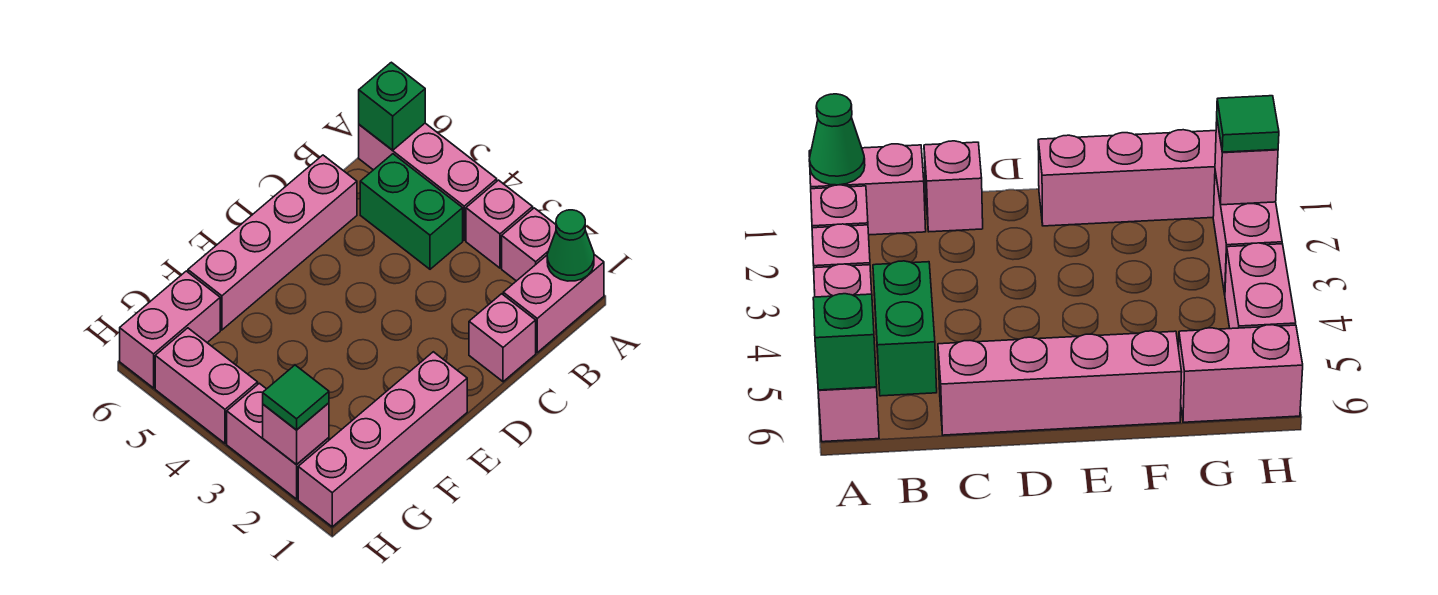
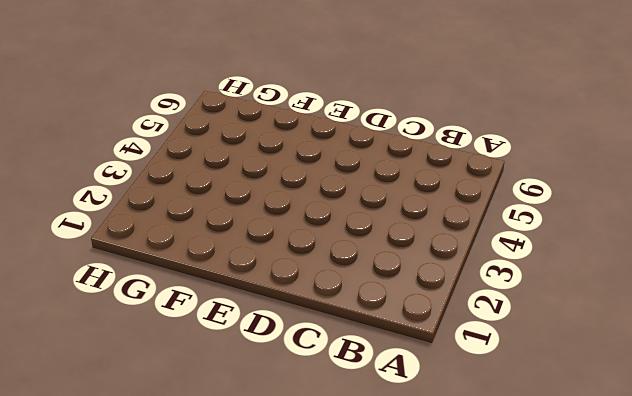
none -> pink brick A1:B1 level 1
none -> pink brick A2 level 1
none -> pink brick A3 level 1

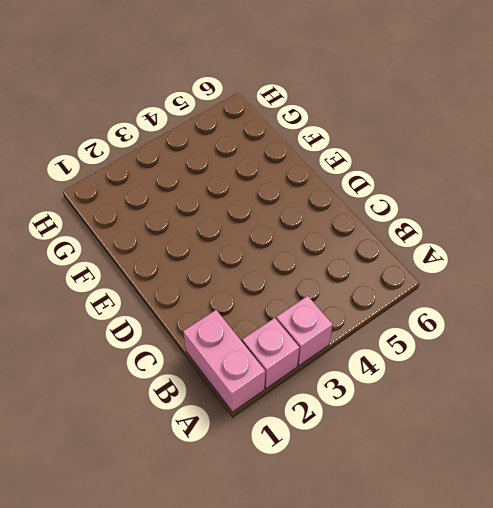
none -> pink brick A4:A6 level 1
none -> green brick B4:B5 level 1
none -> pink brick C1 level 1

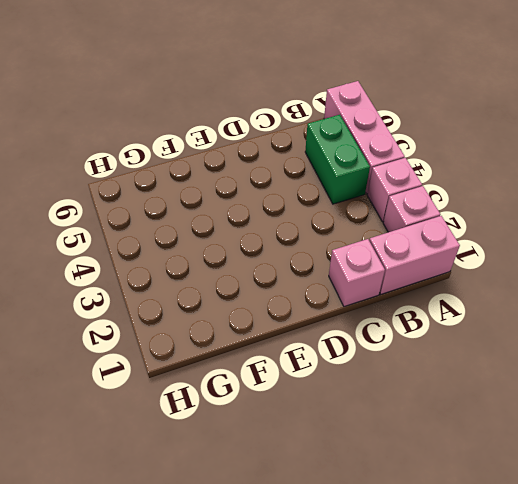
none -> pink brick C6:F6 level 1
none -> pink brick E1:H1 level 1
none -> pink brick G6:H6 level 1

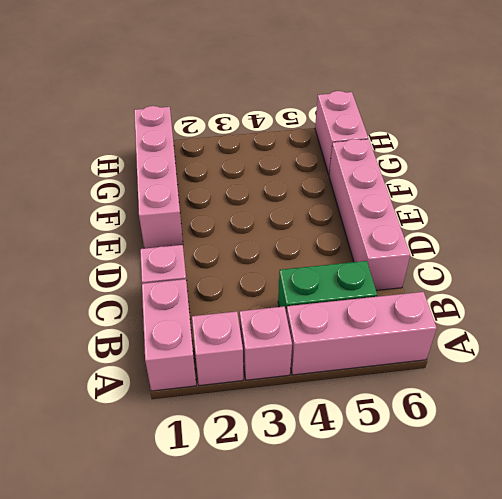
none -> pink brick H2:H3 level 1
none -> pink brick H4:H5 level 1
none -> green cone A1 level 2

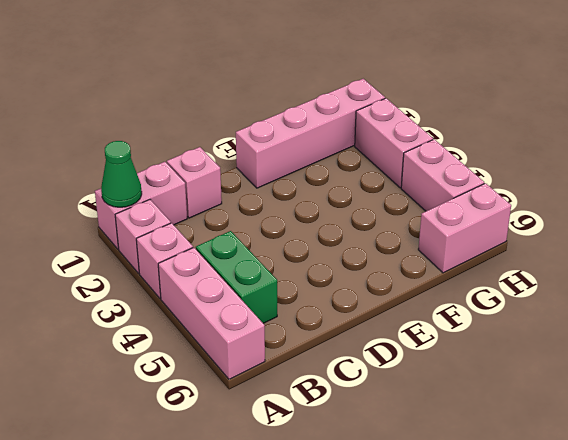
none -> pink brick C6:F6 level 1
none -> green brick A6 level 2
none -> pink brick H2 level 2

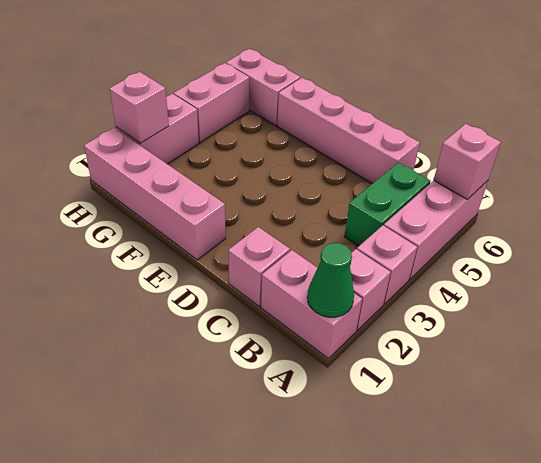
pink brick A6 level 2 -> green brick A6 level 2
none -> green tile H2 level 3

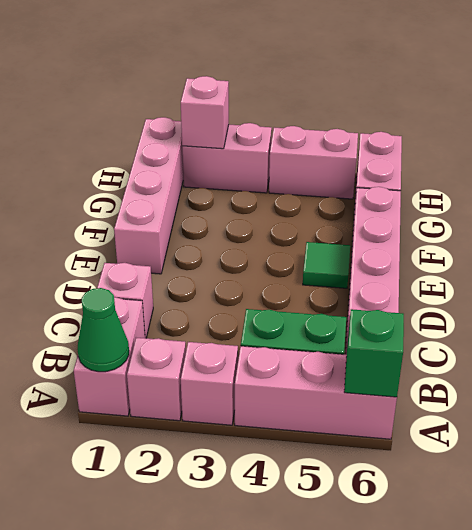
green tile E5 level 1 -> green tile H2 level 3

